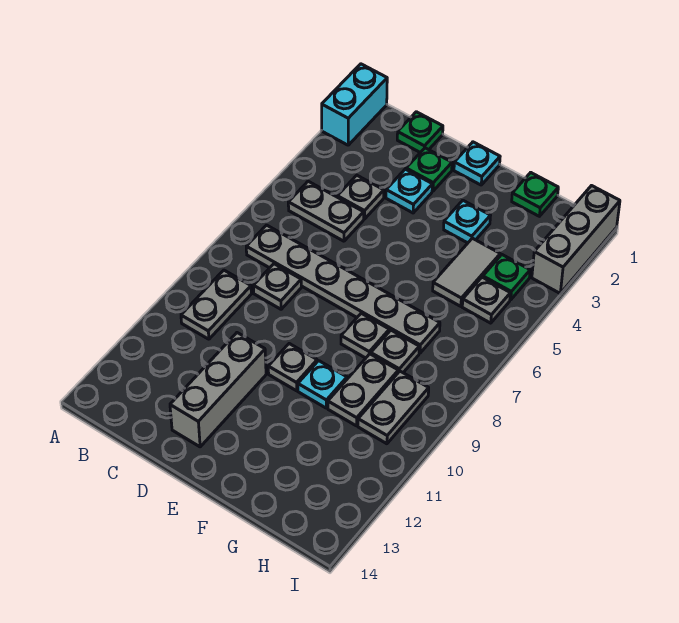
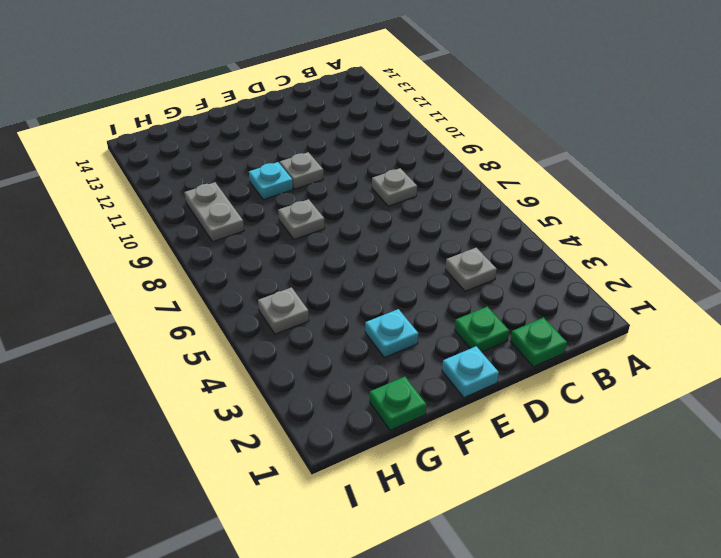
none -> cyan brick A1:A2 level 1
none -> grey plate B5:C5 level 1
none -> grey plate B7:G7 level 1

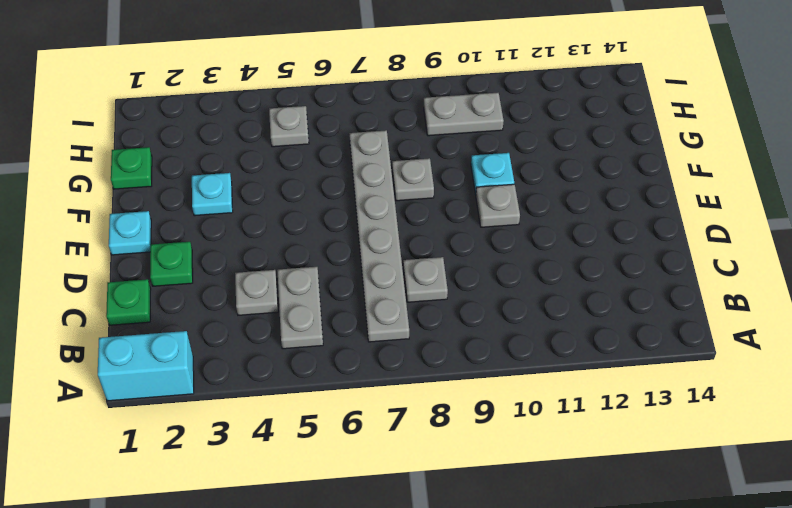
none -> grey plate B9:B10 level 1
none -> cyan plate D3 level 1
none -> grey brick D11:D13 level 1

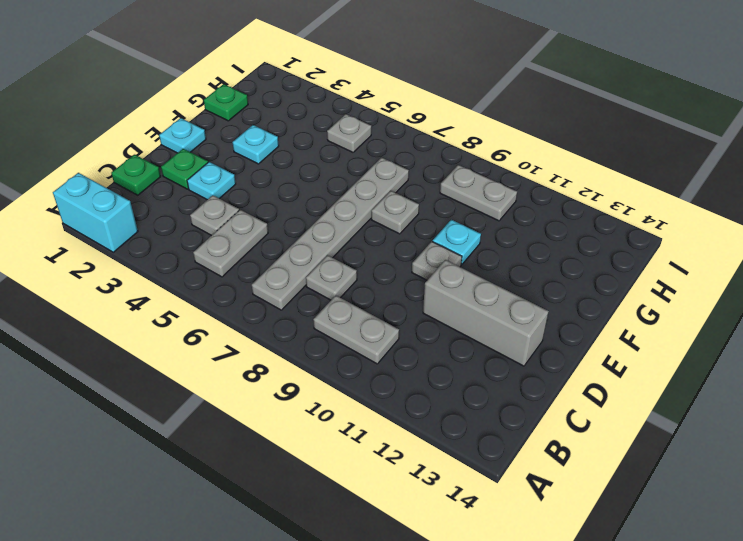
none -> grey tile G4:G5 level 1
none -> grey plate G8 level 1
none -> grey plate G9:G10 level 1

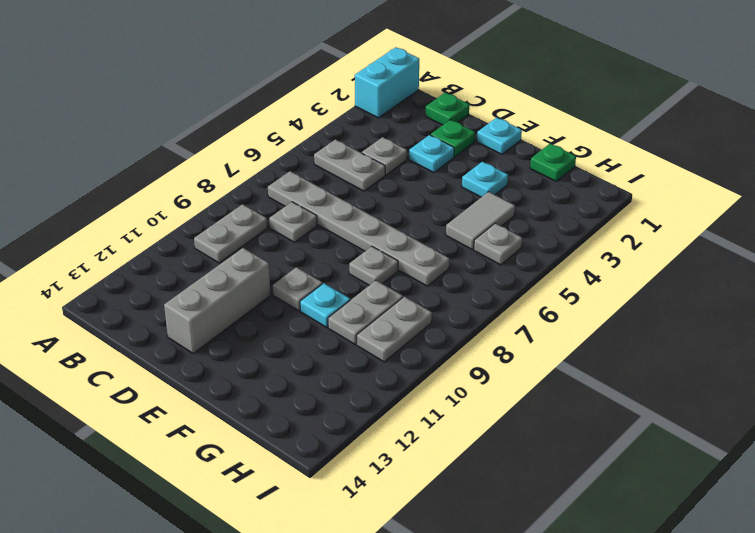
none -> grey plate G8 level 1
none -> green plate H4 level 1
none -> grey brick I1:I3 level 1

